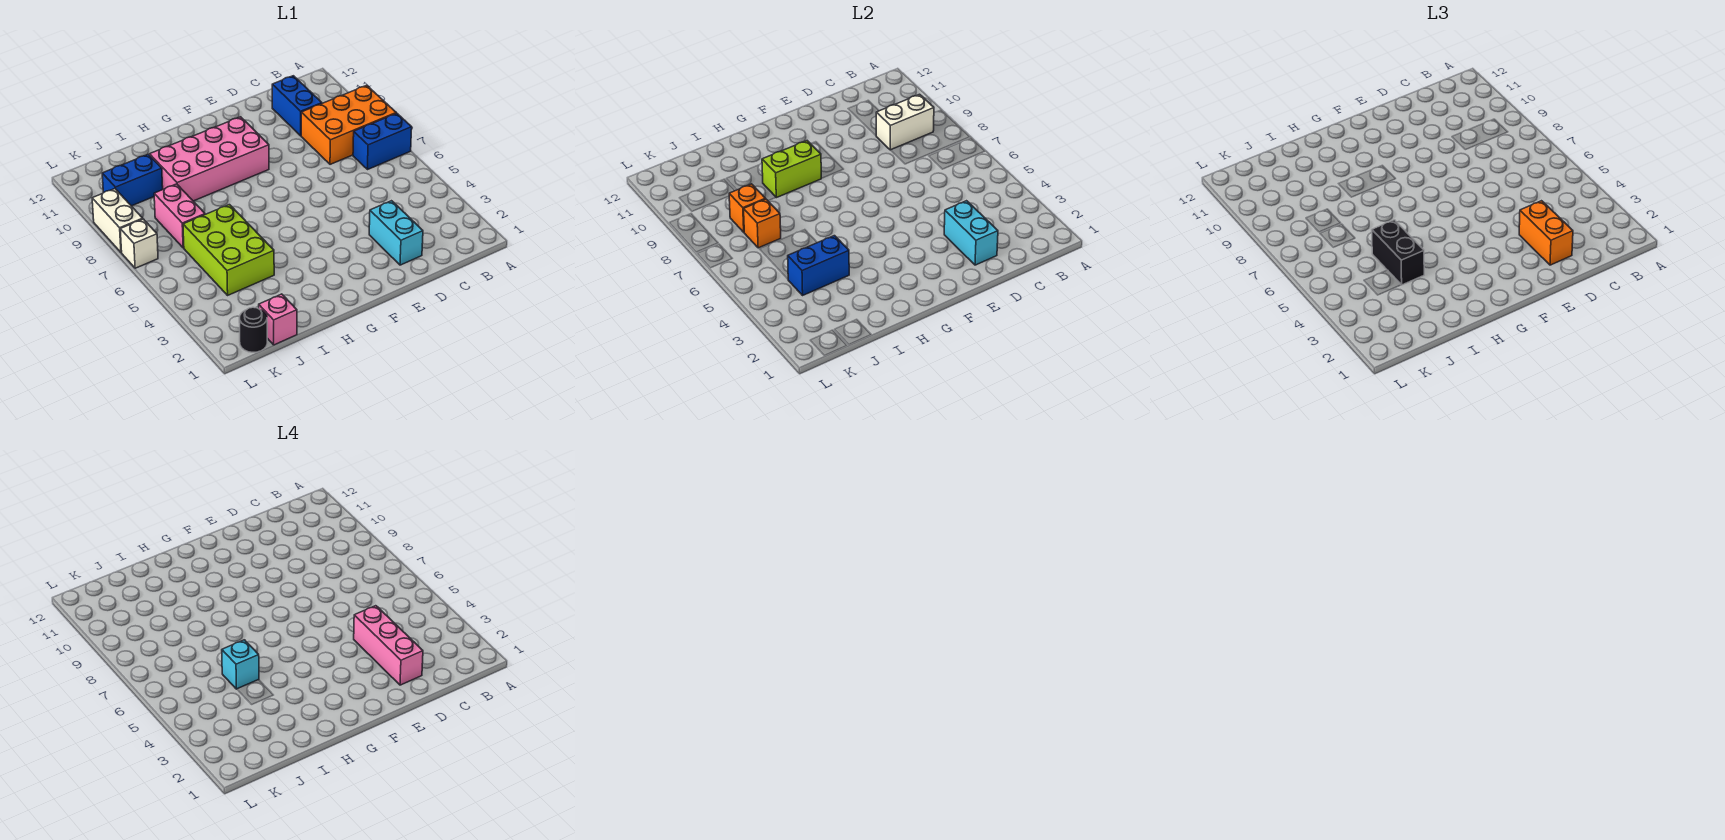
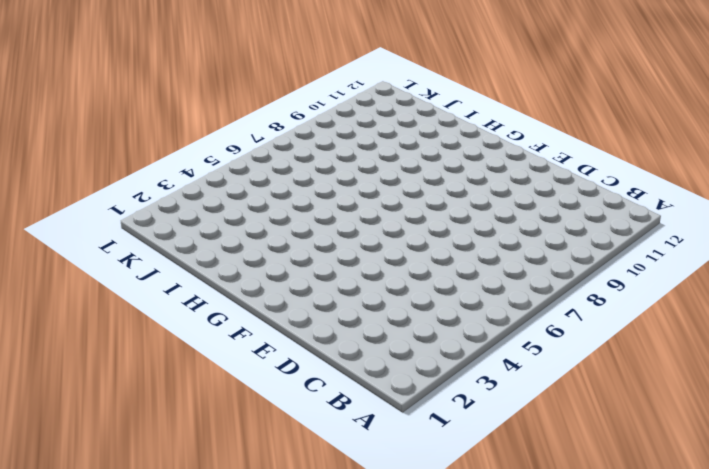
none -> blue brick A7:B7 level 1
none -> orange brick A8:C9 level 1
none -> blue brick C10:C11 level 1

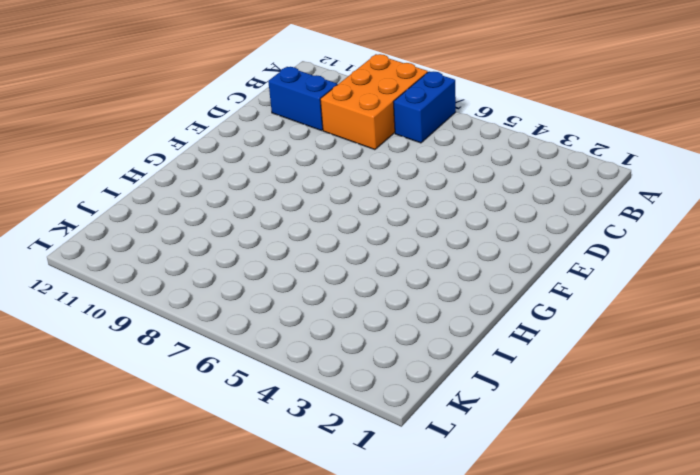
none -> cyan brick D2:D3 level 1
none -> pink brick F9:I10 level 1
none -> lime brick I4:J6 level 1

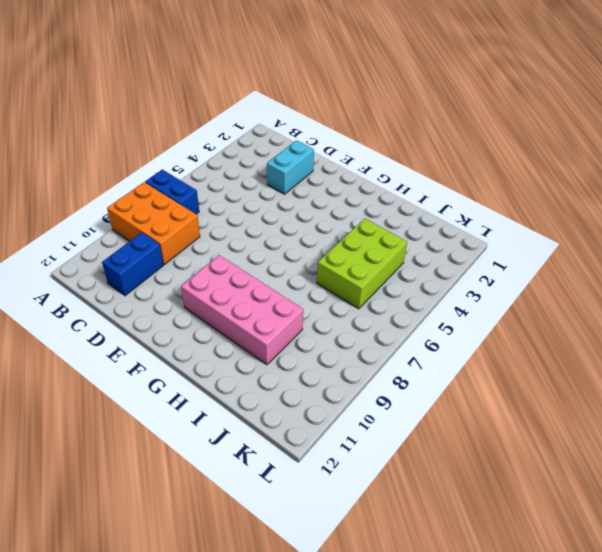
none -> pink brick J1 level 1
none -> pink brick J7:J8 level 1
none -> blue brick J10:K10 level 1

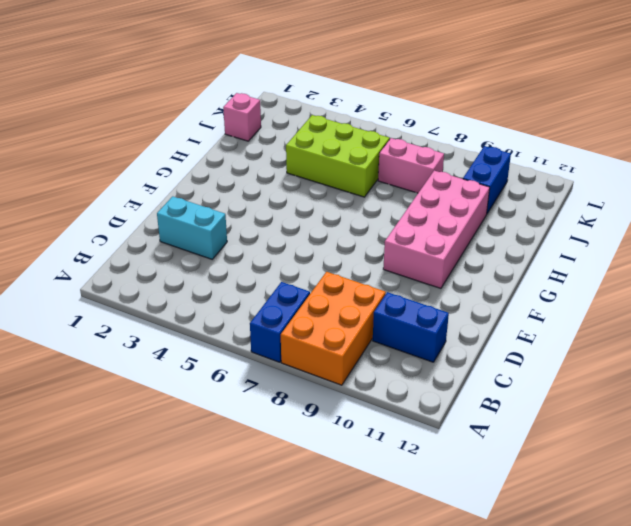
none -> black round brick K1 level 1
none -> white brick L7 level 1
none -> white brick L8:L9 level 1

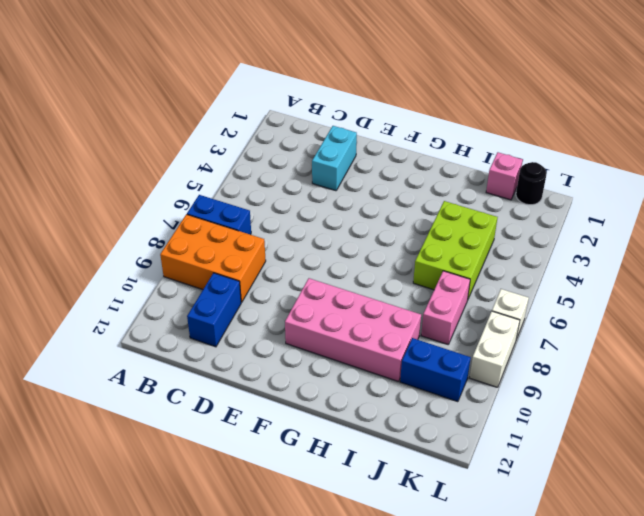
none -> white brick B9:C9 level 2
none -> cyan brick D2:D3 level 2
none -> lime brick G9:H9 level 2

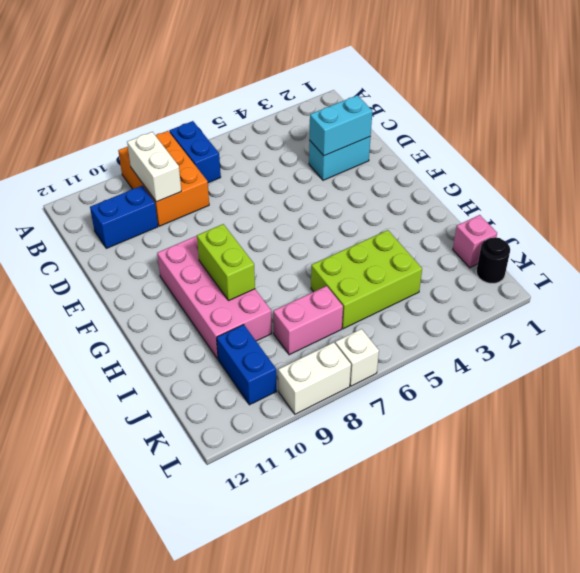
none -> blue brick I4:J4 level 2
none -> orange brick J7 level 2
none -> orange brick J8 level 2

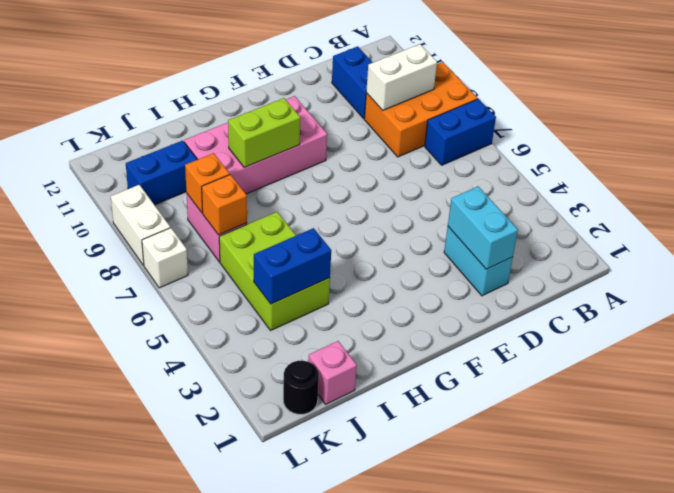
none -> orange brick D2:D3 level 3
none -> black brick I4:I5 level 3
none -> pink brick D2:D4 level 4

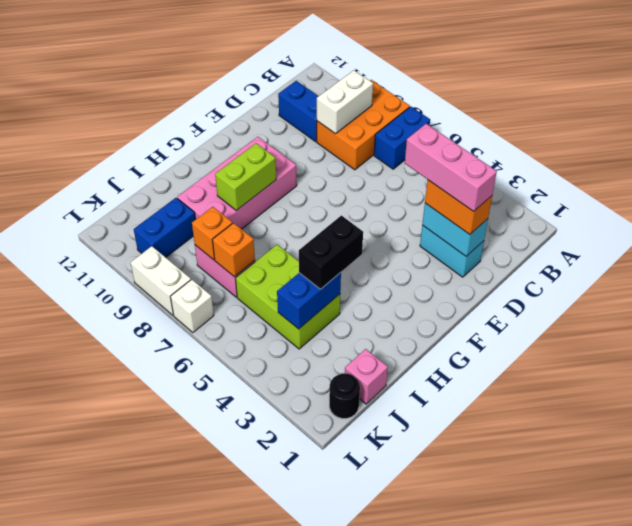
black brick H4:I4 level 3 -> black brick I4:I5 level 3
none -> cyan brick I5 level 4

